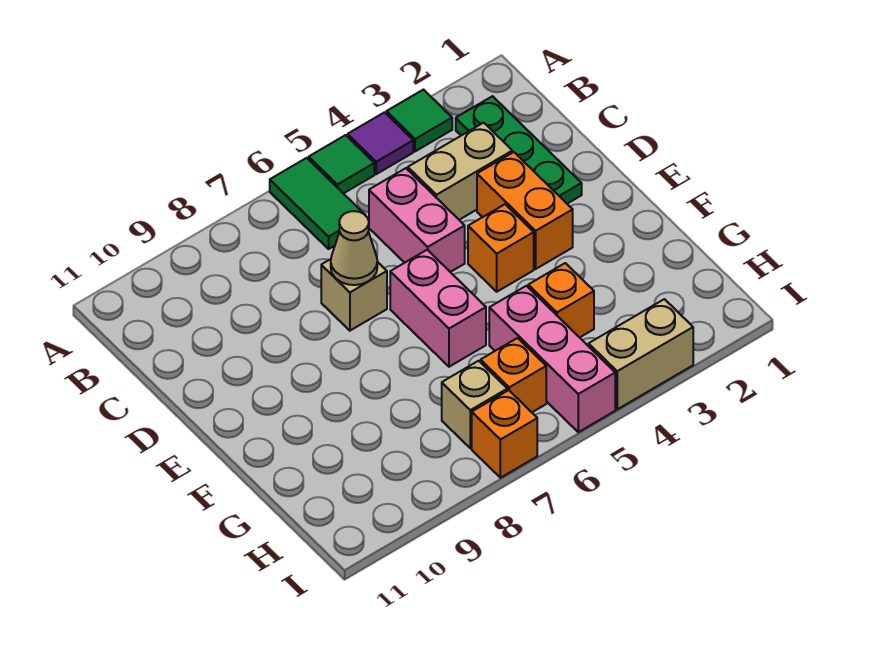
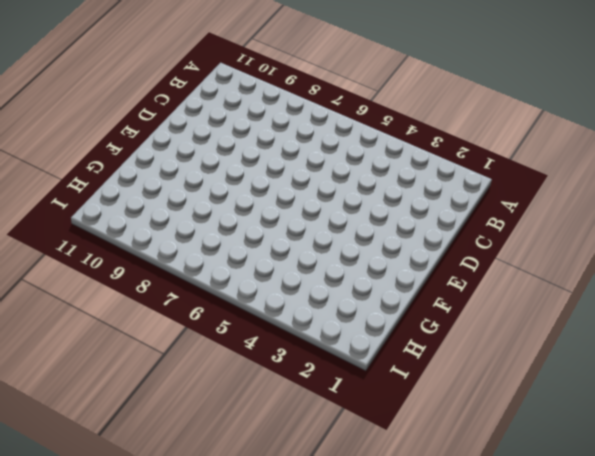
none -> green tile A3 level 1
none -> purple tile A4 level 1
none -> green tile A5 level 1

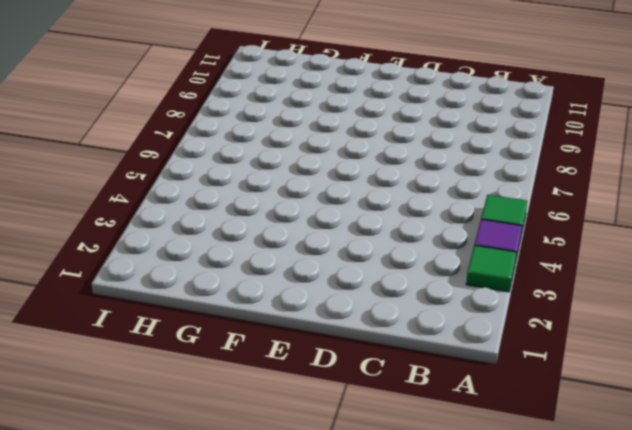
none -> green tile A6:B6 level 1
none -> green plate B2:D2 level 1
none -> tan brick C3:C4 level 1

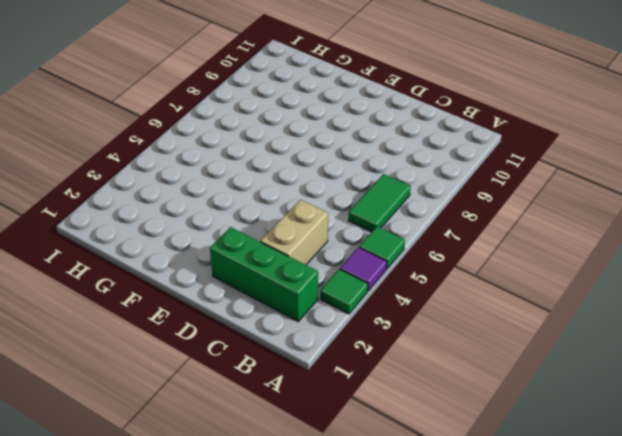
green brick B2:D2 level 1 -> green plate B2:D2 level 1
green tile B6:B7 level 1 -> green tile A6:B6 level 1
none -> pink brick C5:D5 level 1
none -> orange brick D3:E3 level 1
none -> tan brick D7 level 1

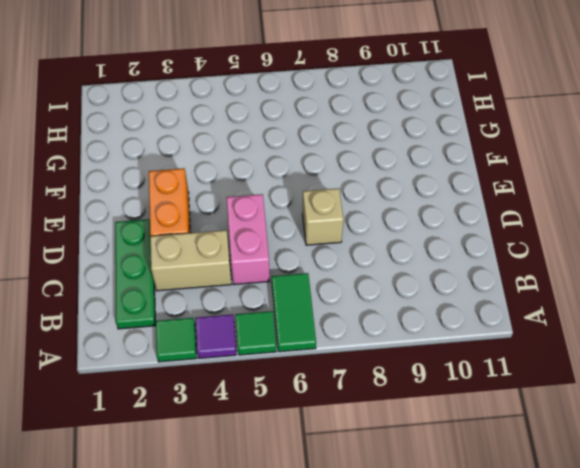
none -> orange brick E4 level 1
none -> pink brick E6:F6 level 1
none -> orange brick G4 level 1

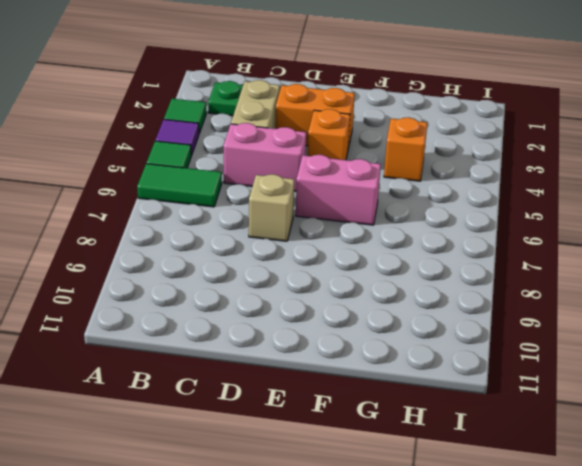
none -> pink brick G5:I5 level 1
none -> orange brick H6 level 1
none -> tan brick H7 level 1

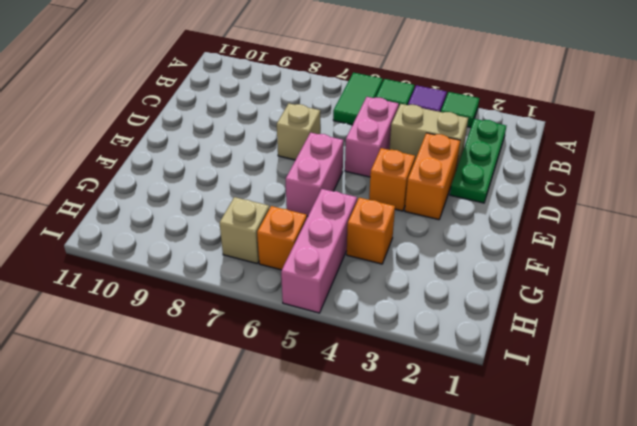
none -> tan brick I3:I4 level 1
none -> orange brick I7 level 1
none -> tan cone D7 level 2

